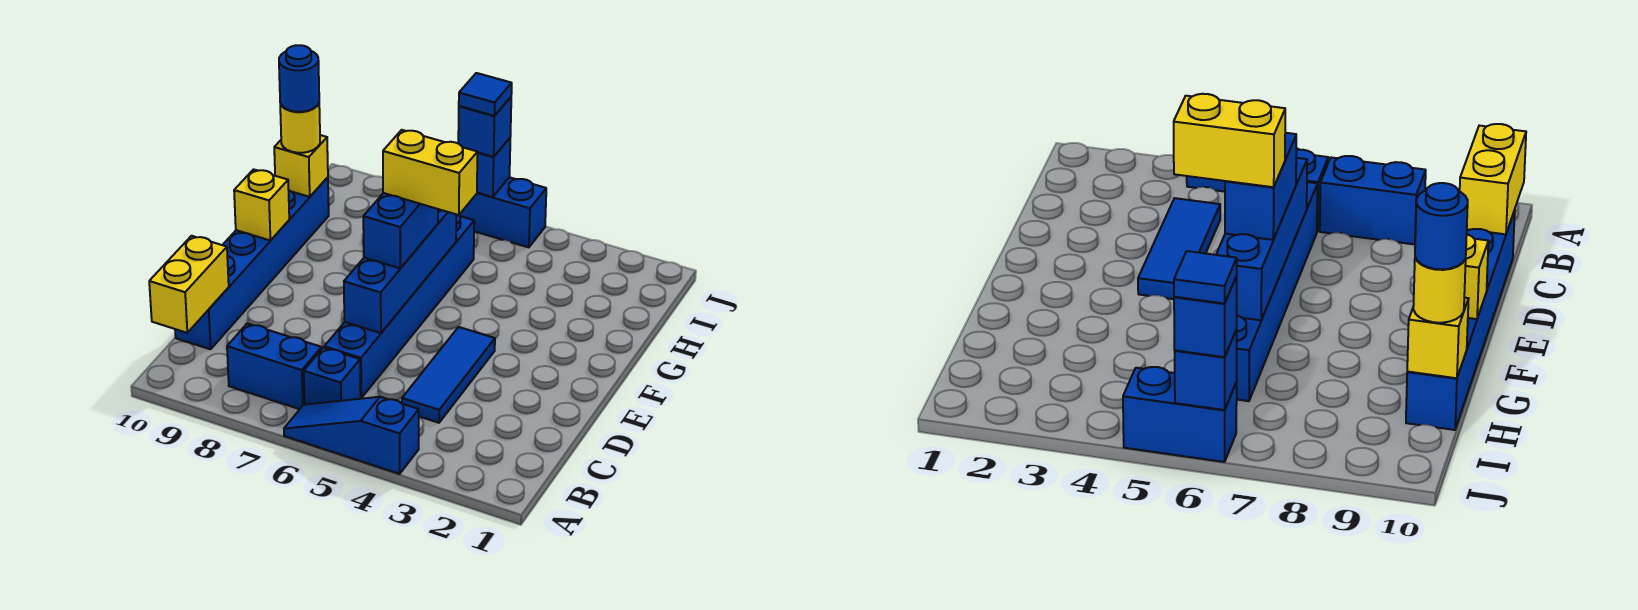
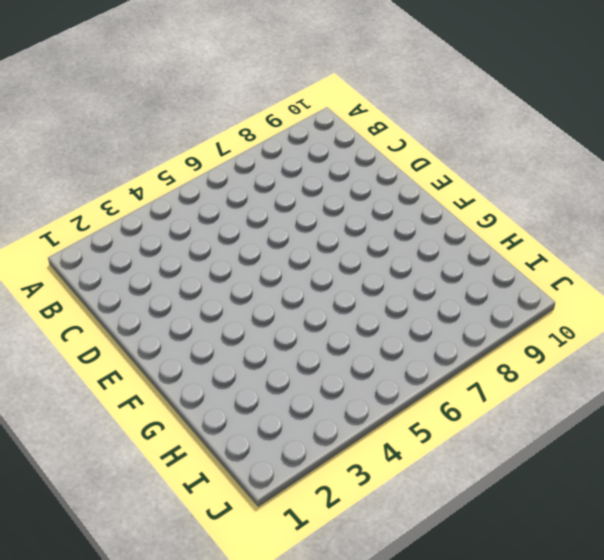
none -> blue slope A4:A6 level 1 top 4
none -> blue brick B6 level 1
none -> blue brick B7:B8 level 1

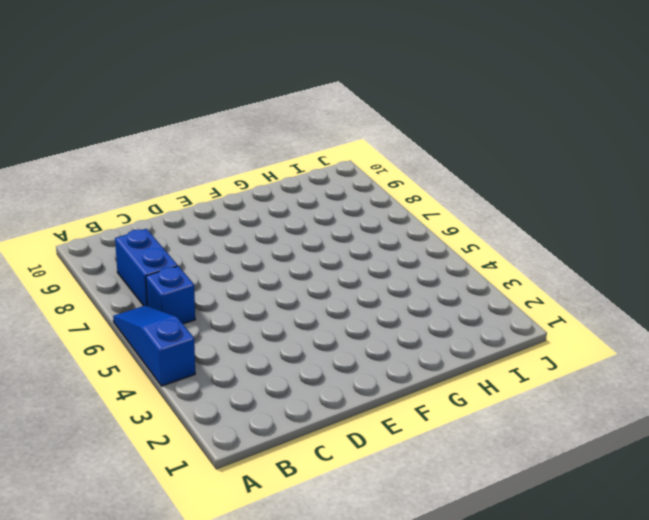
none -> blue tile C4:E4 level 1
none -> blue brick C6:H6 level 1
none -> blue brick C10:H10 level 1

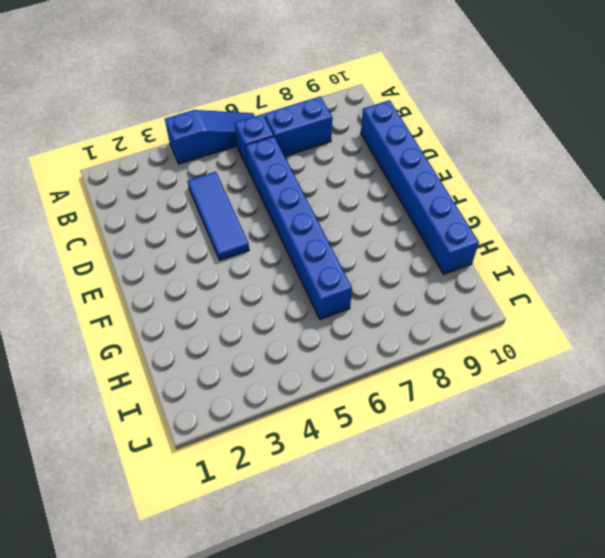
none -> blue brick J5:J6 level 1
none -> yellow brick B10:C10 level 2
none -> blue brick D6:G6 level 2

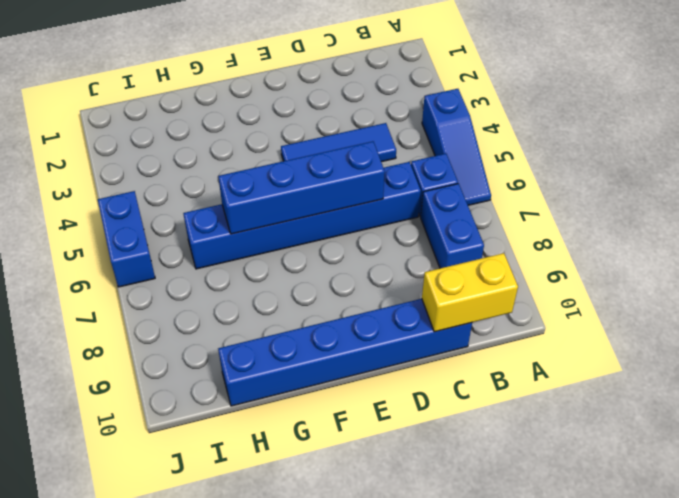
none -> yellow brick F10 level 2
none -> yellow brick H10 level 2
none -> blue brick J6 level 2

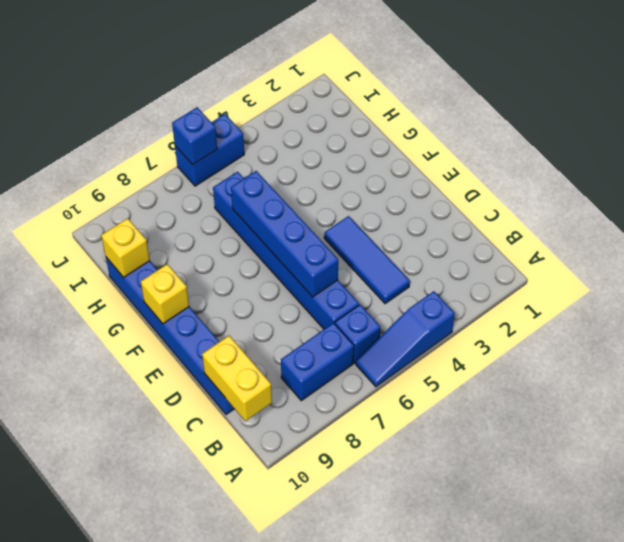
none -> blue brick E6:F6 level 3
none -> yellow round brick H10 level 3
none -> blue brick J6 level 3

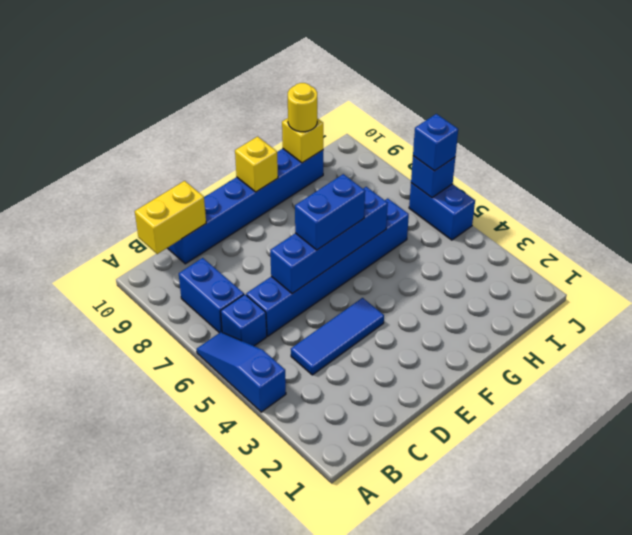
none -> yellow brick F5:F6 level 4
none -> blue round brick H10 level 4
none -> blue tile J6 level 4

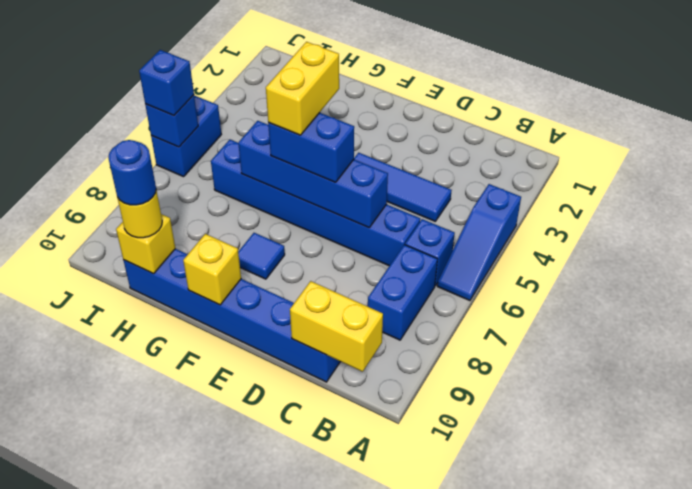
blue tile F8 level 1 -> blue tile J6 level 4

